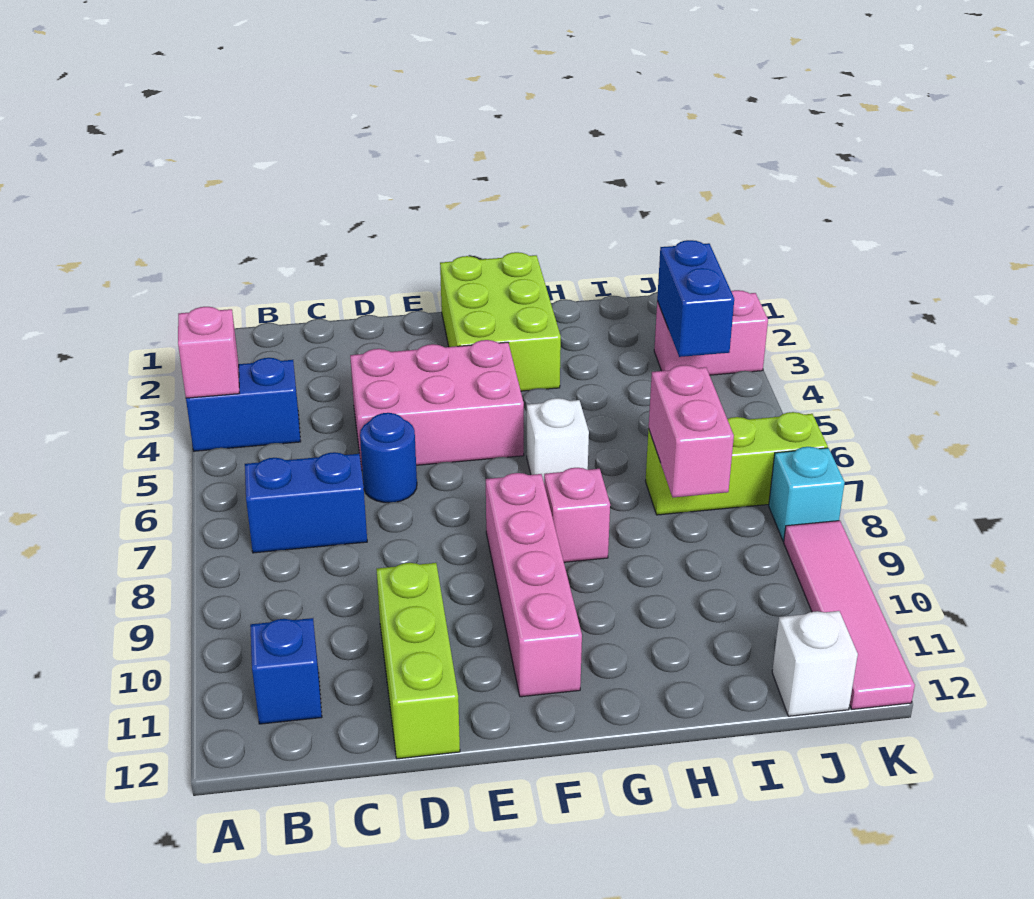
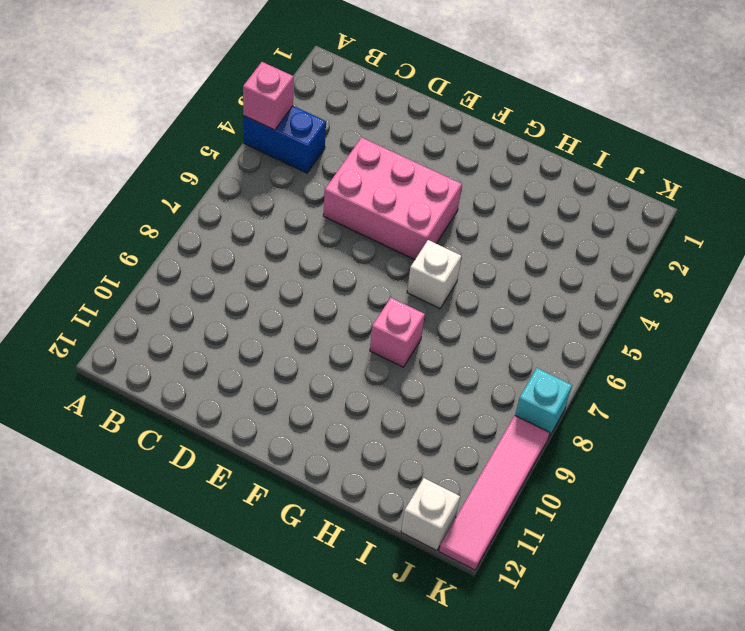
none -> blue brick B7:C7 level 1
none -> blue brick B11 level 1
none -> blue round brick D6 level 1

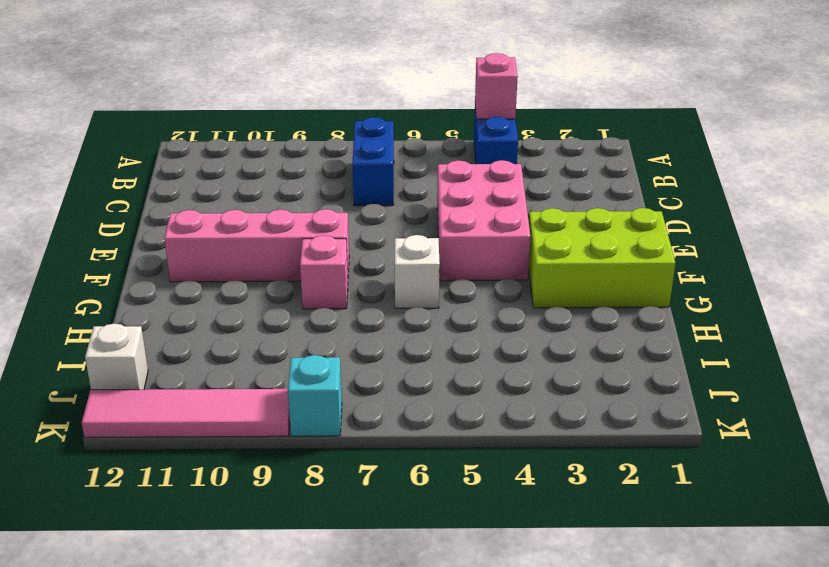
none -> blue brick B11 level 1
none -> blue round brick D6 level 1
none -> lime brick D10:D12 level 1

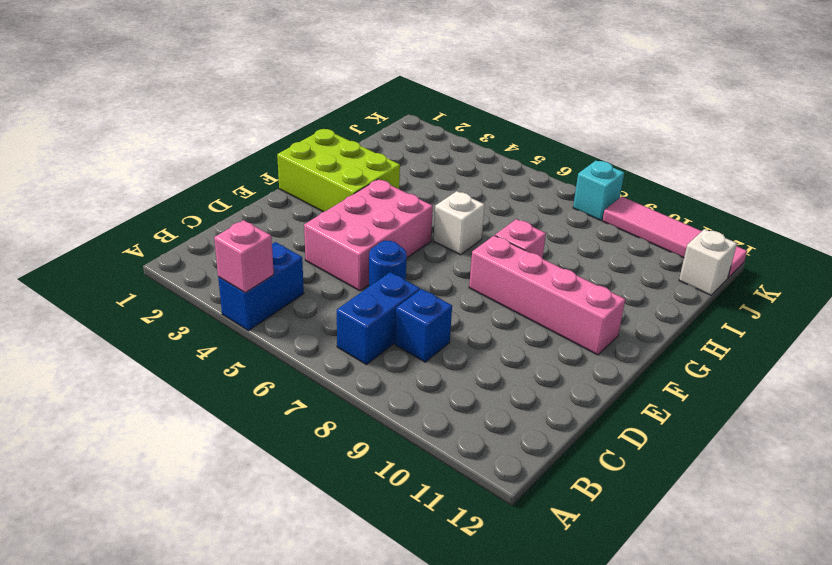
blue brick C8 level 1 -> blue brick B11 level 1
none -> lime brick D10:D12 level 1
none -> lime brick I7:K7 level 1
none -> pink brick J3:K3 level 1

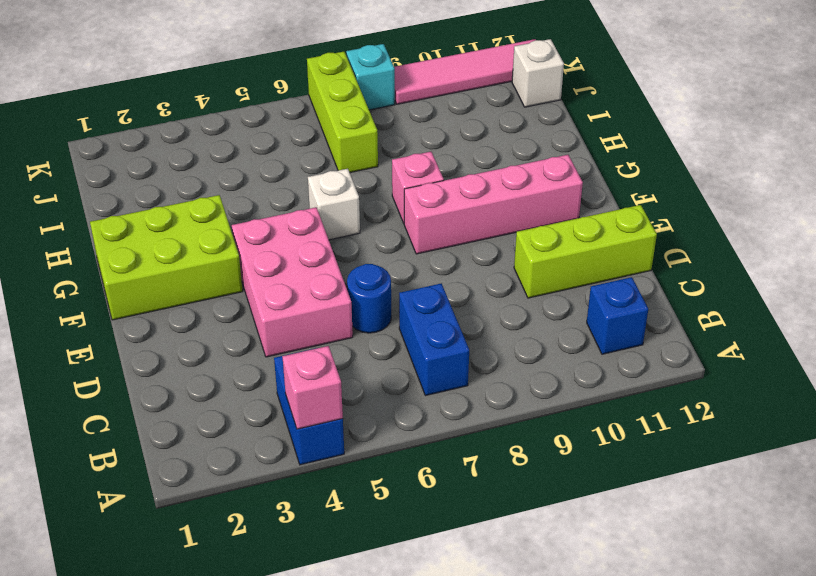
none -> pink brick J3:K3 level 1
none -> pink brick I7:I8 level 2
none -> blue brick J3:J4 level 2

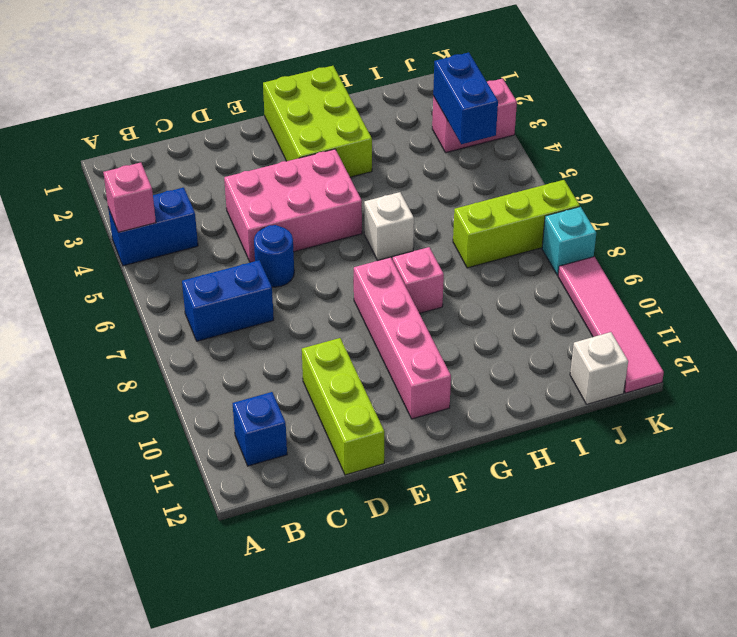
none -> pink brick I7:I8 level 2

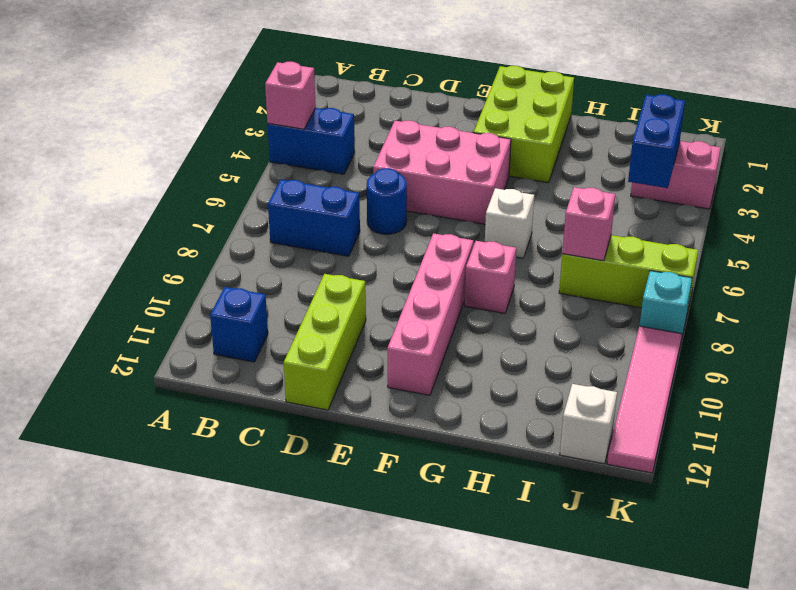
pink brick I7 level 2 -> pink brick I7:I8 level 2

